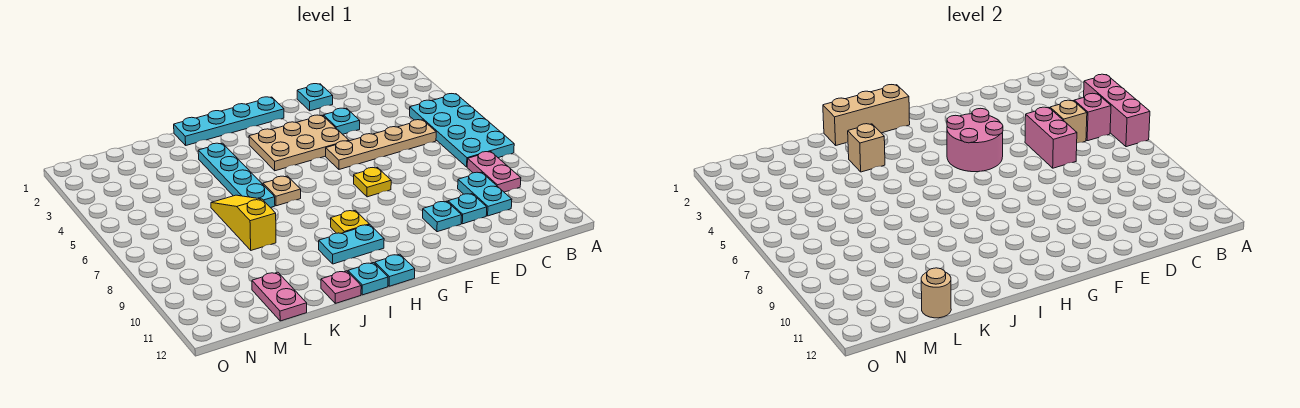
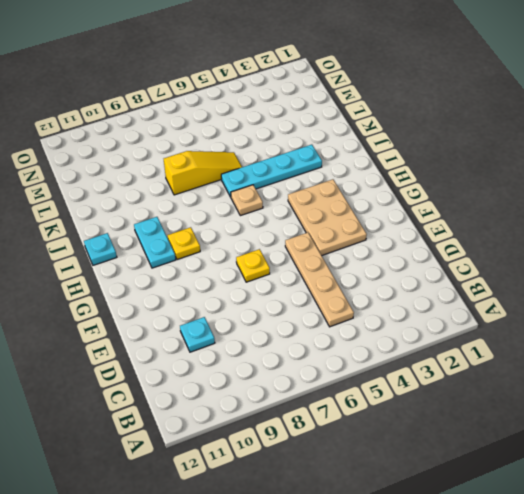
none -> cyan plate A4:B7 level 1
none -> pink plate B8:B9 level 1
none -> cyan plate C9:C10 level 1

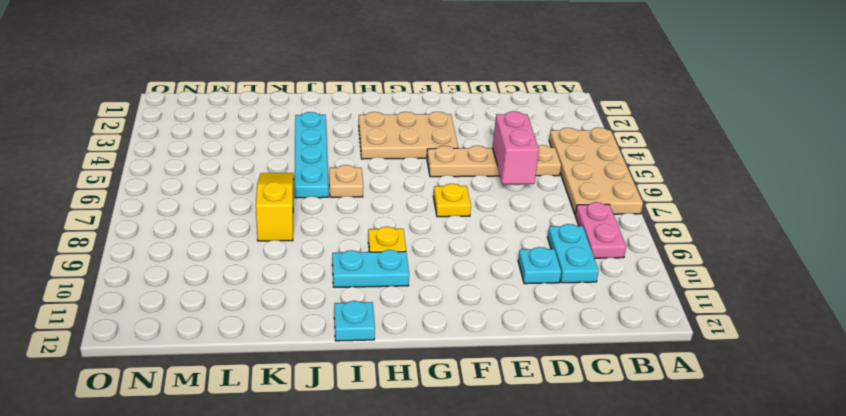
tan plate A4:B7 level 1 -> cyan plate A4:B7 level 1
none -> cyan plate E1 level 1
none -> cyan plate E3 level 1
none -> cyan plate E10 level 1

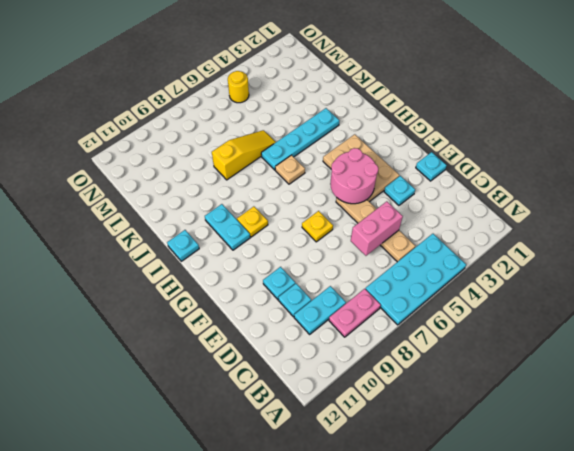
yellow round brick N5 level 1 -> none
none -> cyan plate G1:J1 level 1
none -> cyan plate H12 level 1
none -> pink plate J12 level 1

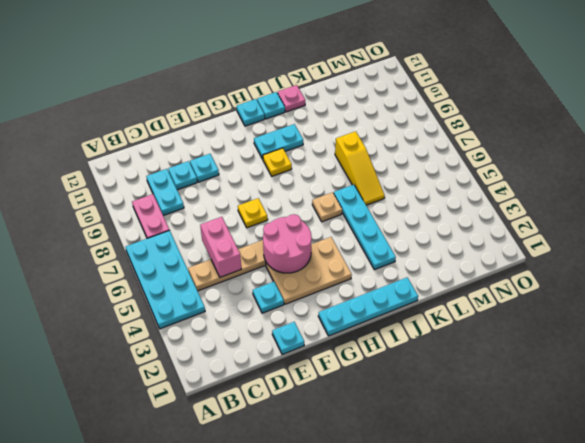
none -> pink plate L11:L12 level 1
none -> pink brick A4:A6 level 2
none -> pink brick B5 level 2

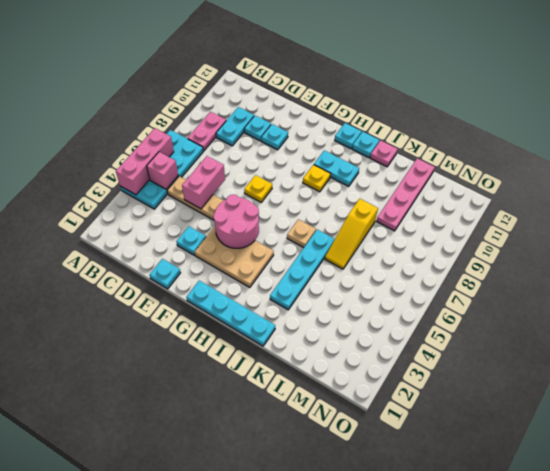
pink plate L9:L12 level 1 -> pink plate L11:L12 level 1
none -> tan brick C5 level 2
none -> tan brick H1:J1 level 2
none -> tan brick J3 level 2

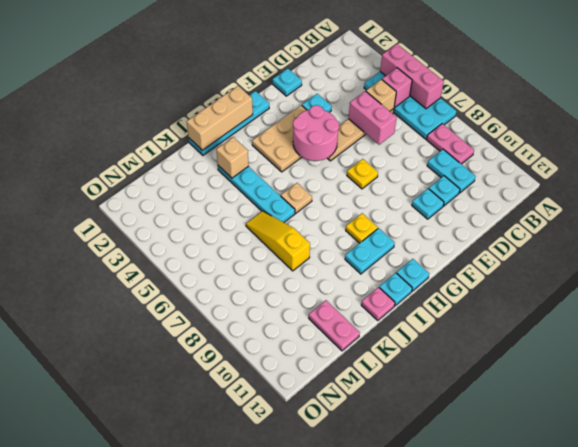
none -> tan round brick L12 level 2

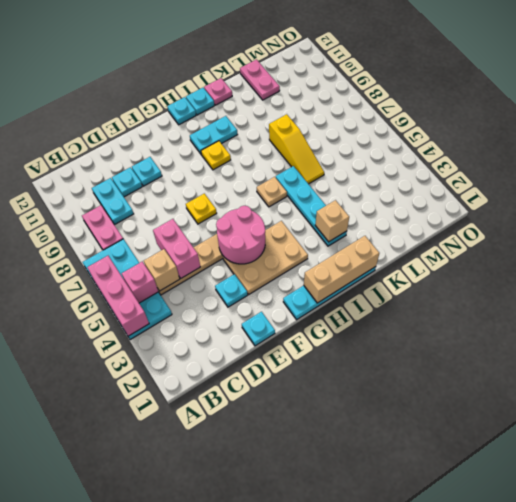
none -> tan round brick L12 level 2

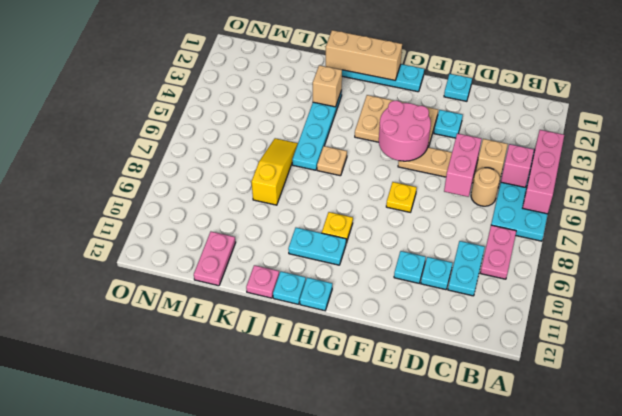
tan round brick C6 level 1 -> tan round brick L12 level 2

